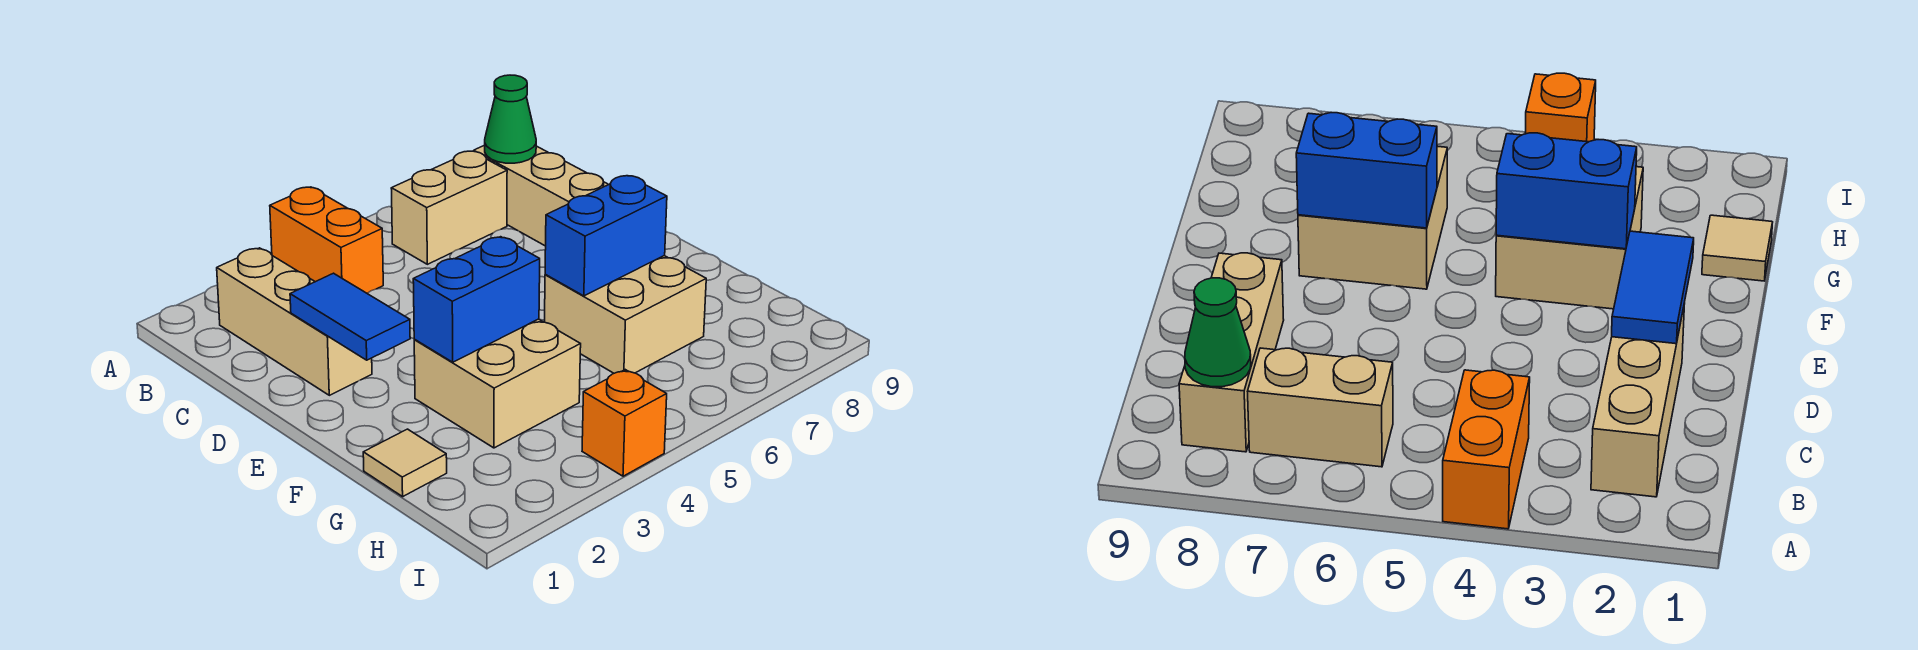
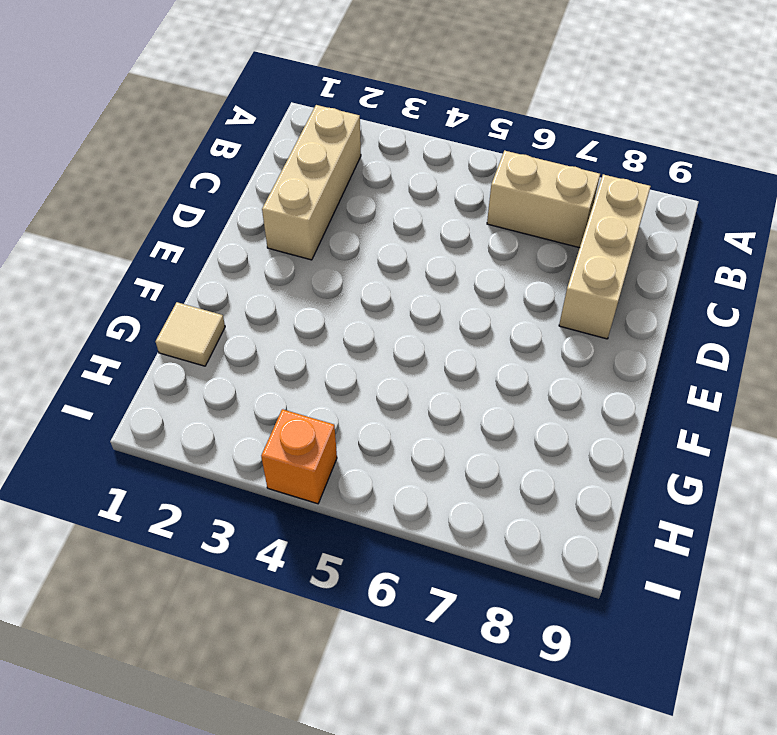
none -> orange brick A4:B4 level 1
none -> tan brick F3:G4 level 1
none -> tan brick F6:G7 level 1

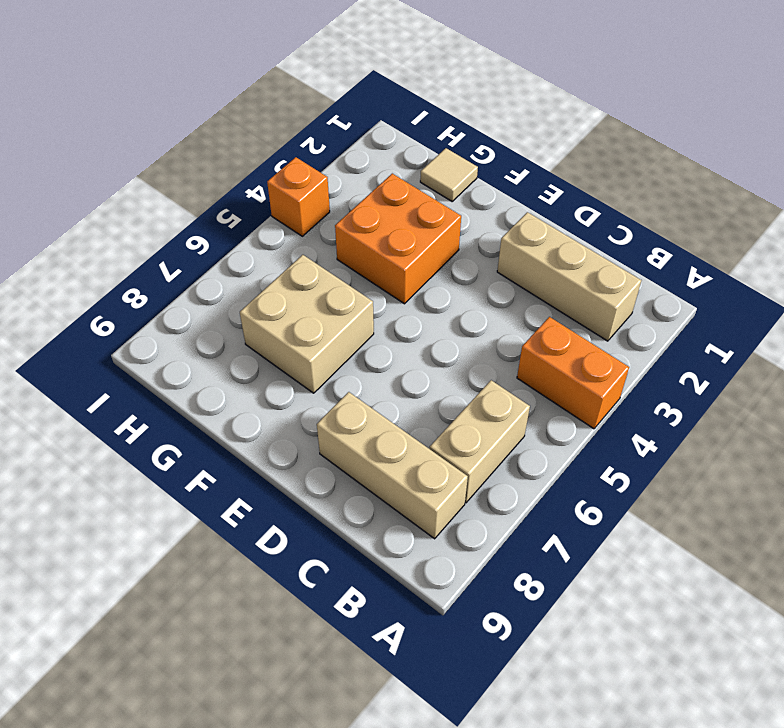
orange brick F3:G4 level 1 -> tan brick F3:G4 level 1
none -> green cone B8 level 2
none -> blue tile D2:E2 level 2
none -> blue brick F3:F4 level 2

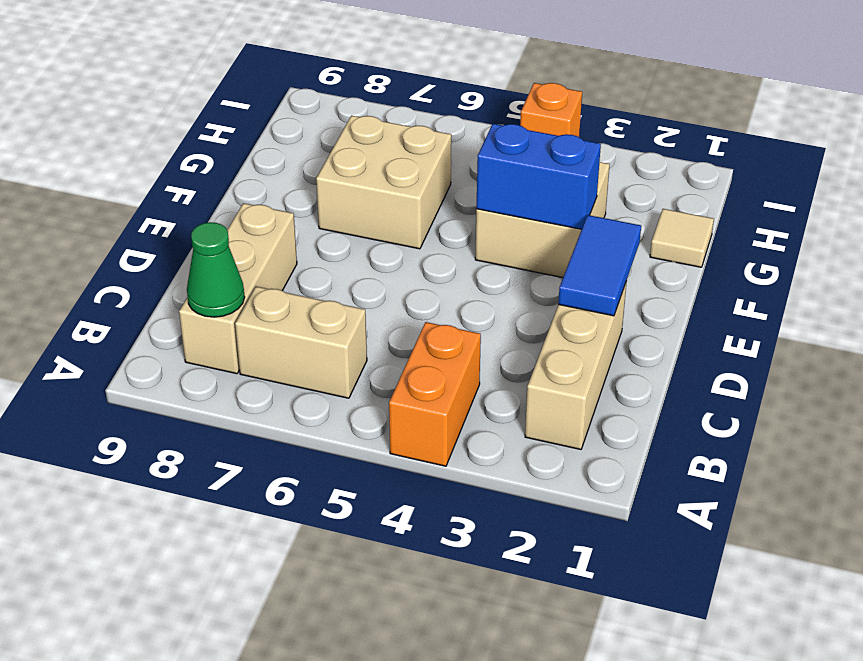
none -> blue brick F6:F7 level 2

